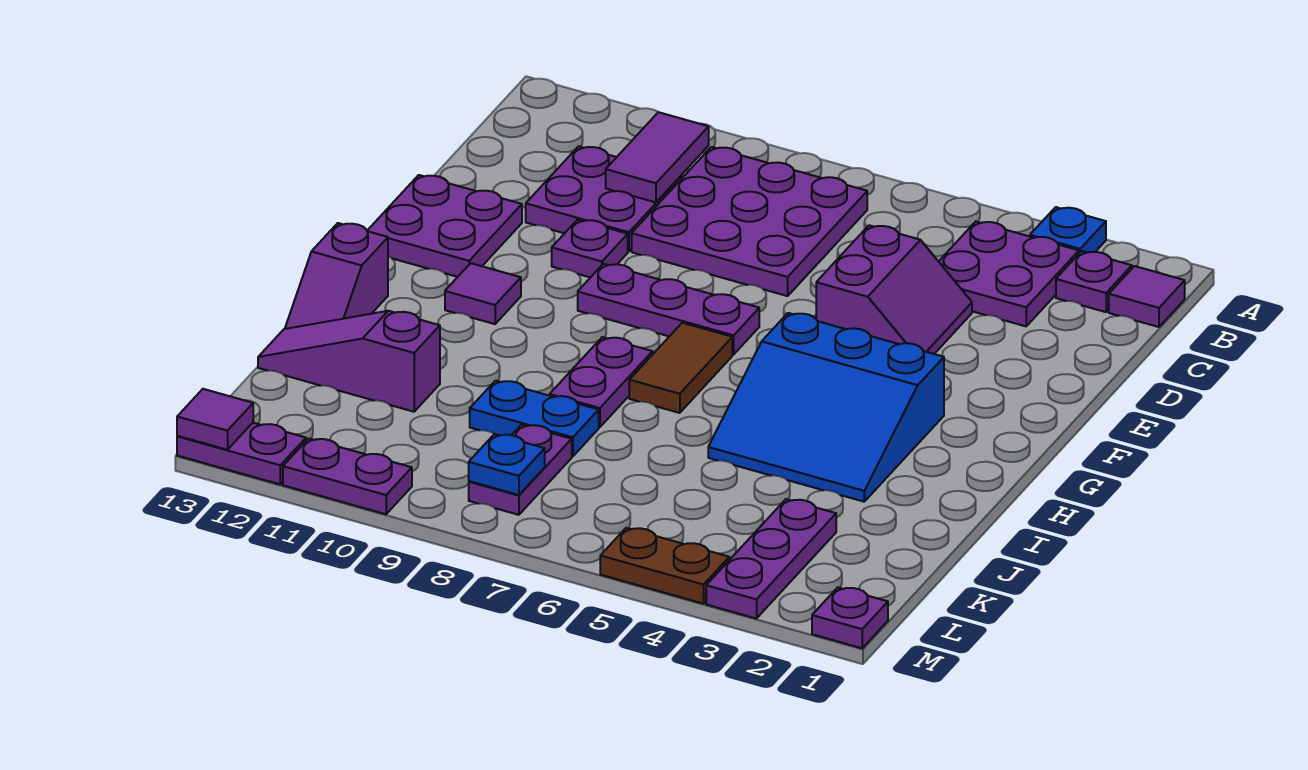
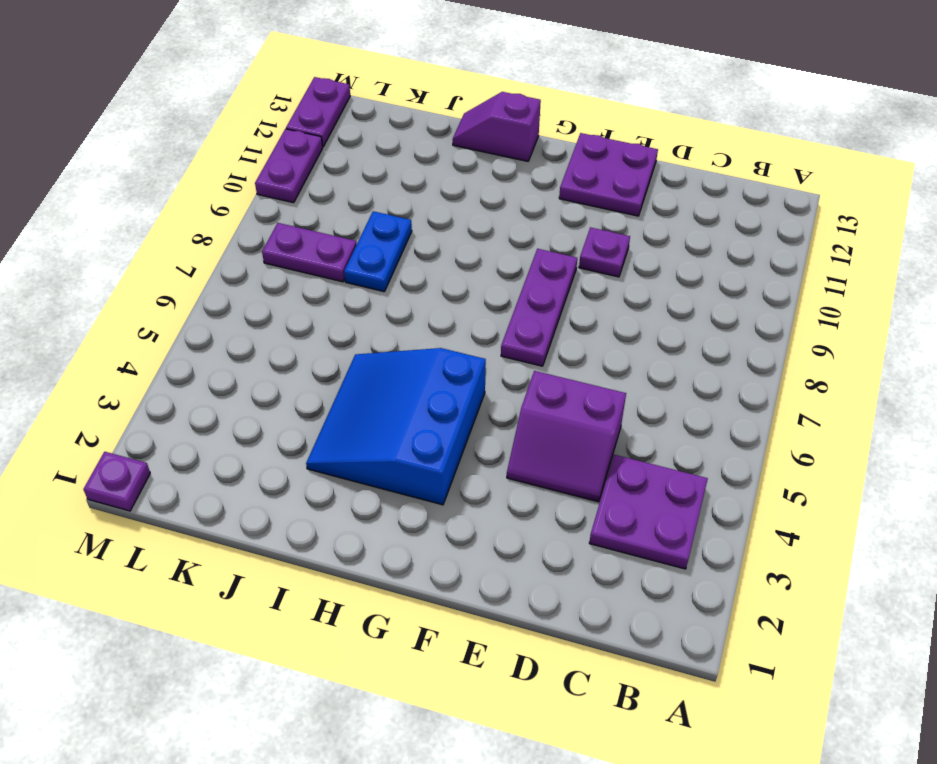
none -> blue plate A3 level 1
none -> purple tile B1 level 1
none -> purple plate B2 level 1

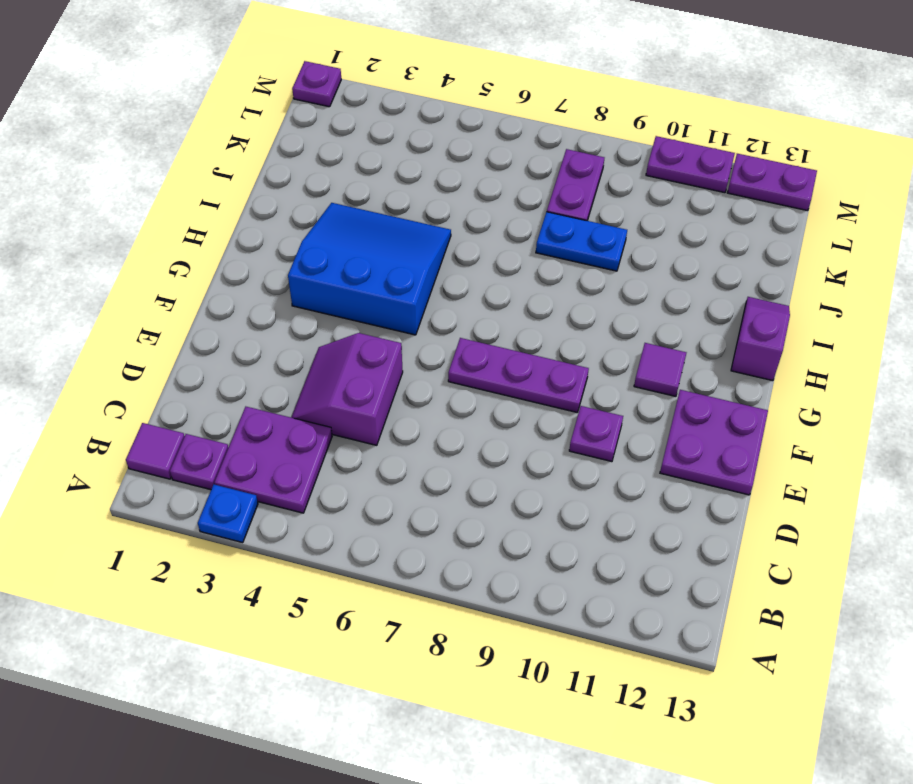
none -> purple plate B7:D9 level 1
none -> purple plate C10:D11 level 1
none -> brown tile G7:H7 level 1

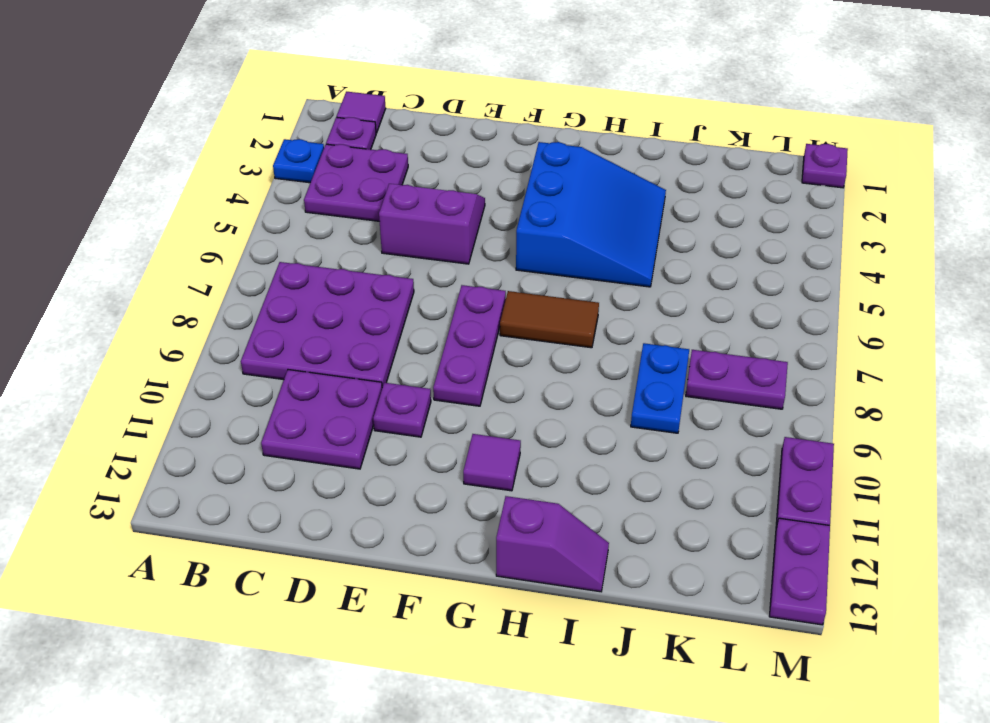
none -> purple plate E12:F13 level 1
none -> purple plate H8:I8 level 1
none -> purple slope J11:J13 level 1 top 11

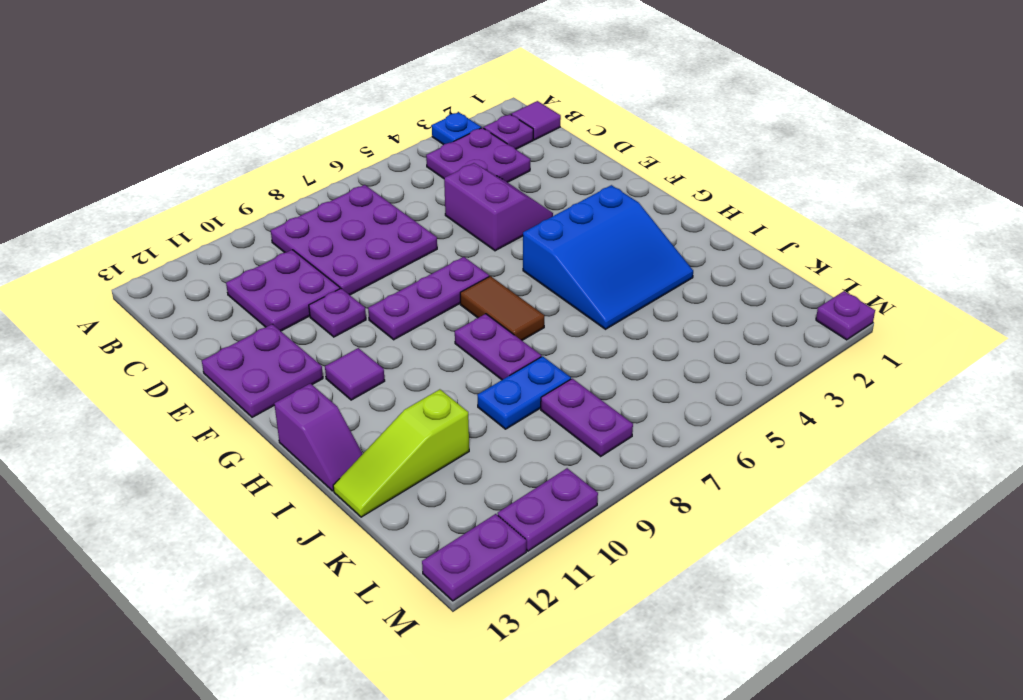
lime slope J11:J13 level 1 top 11 -> purple slope J11:J13 level 1 top 11
none -> purple plate K3:M3 level 1
none -> brown plate M4:M5 level 1
none -> purple tile B10:C10 level 2

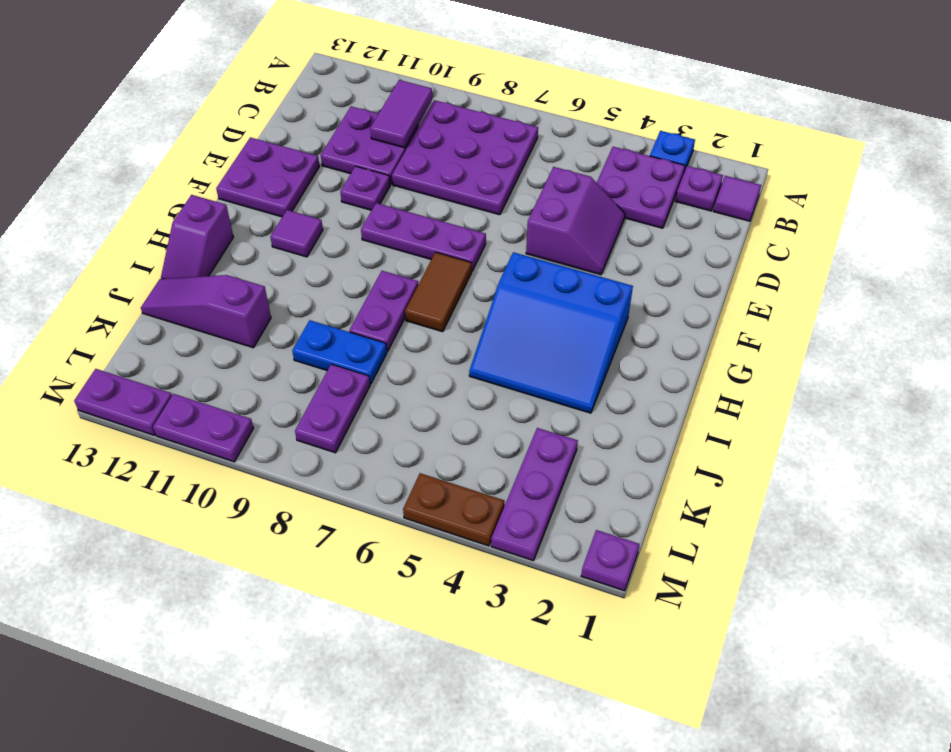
none -> blue plate L8 level 2
none -> purple tile M13 level 2

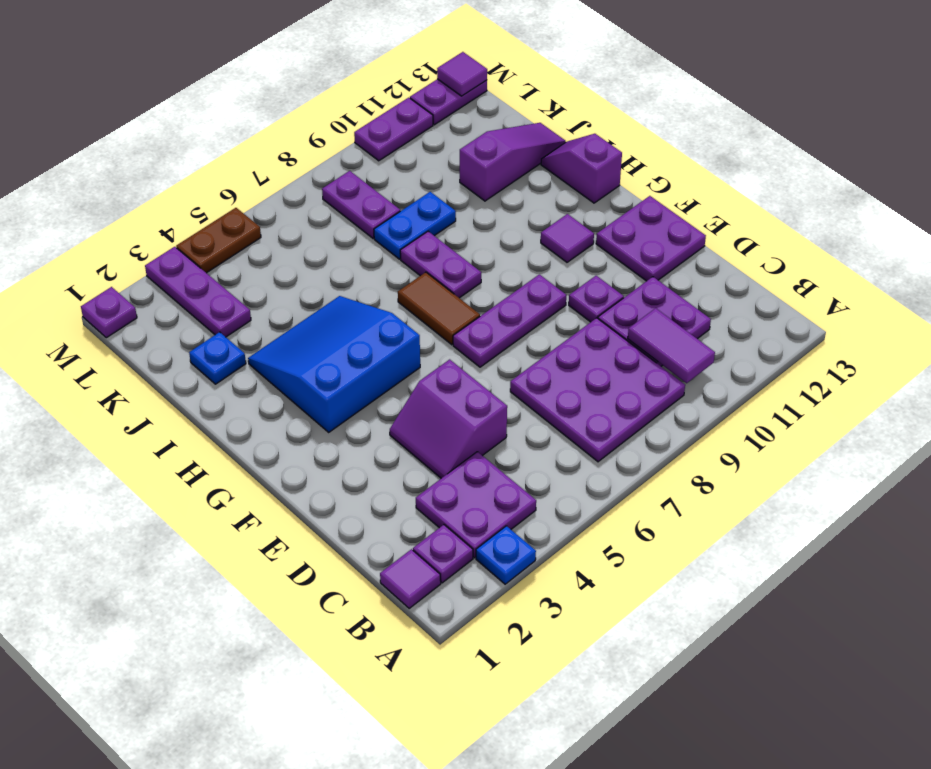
blue plate J2 level 1 -> blue plate L8 level 2

